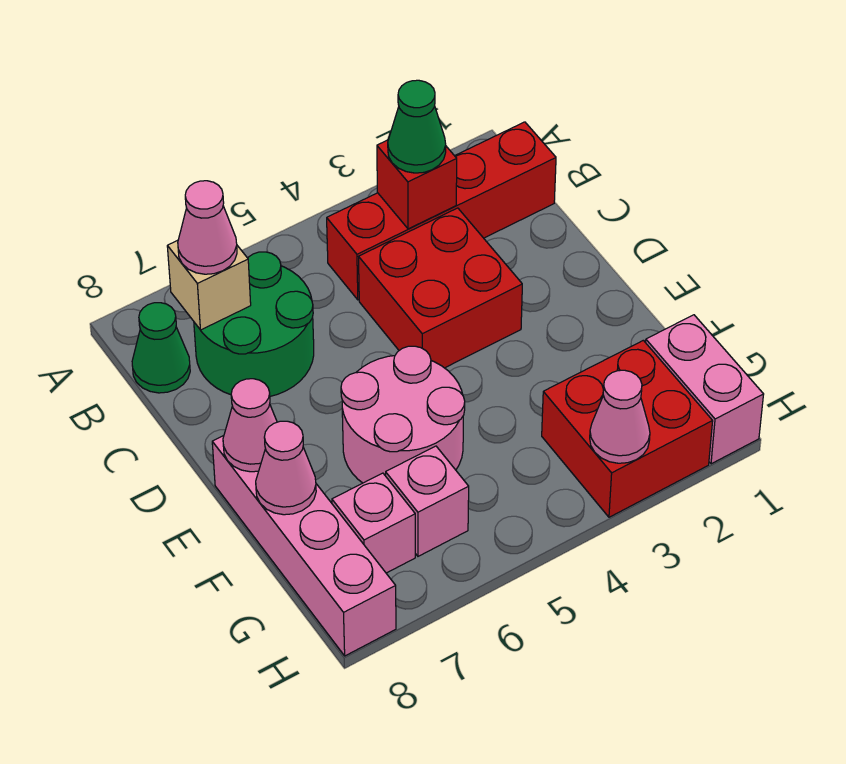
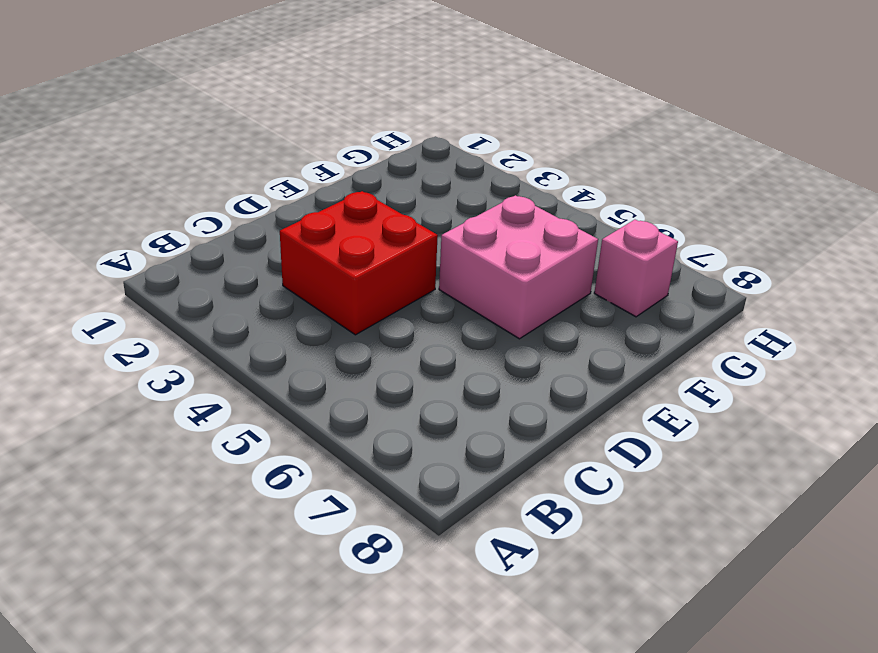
pink brick E5:F6 level 1 -> pink round brick E5:F6 level 1
none -> red brick B1:B4 level 1
none -> green round brick B6:C7 level 1
none -> green cone B8 level 1

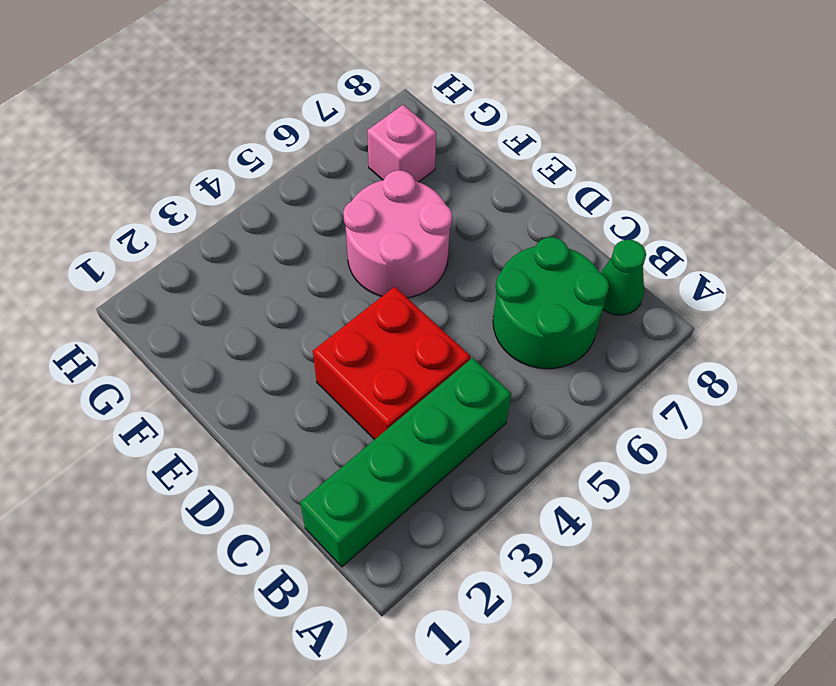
green brick B1:B4 level 1 -> red brick B1:B4 level 1
none -> pink brick E8:H8 level 1
none -> pink brick G1:H1 level 1
none -> red brick G2:H3 level 1

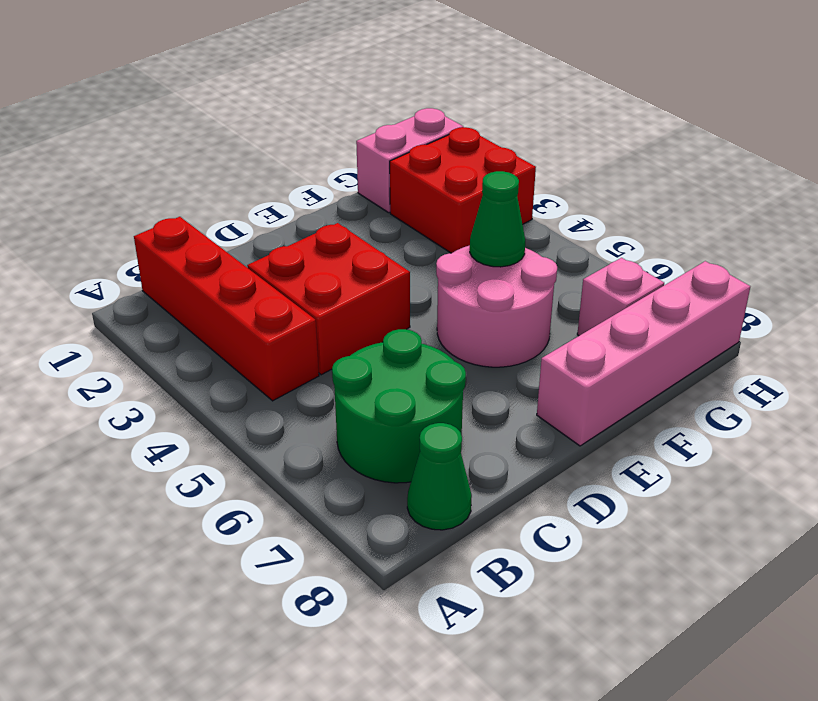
green cone F5 level 2 -> green cone B3 level 3
none -> pink brick G6 level 1
none -> red brick B3 level 2
none -> tan brick B7 level 2

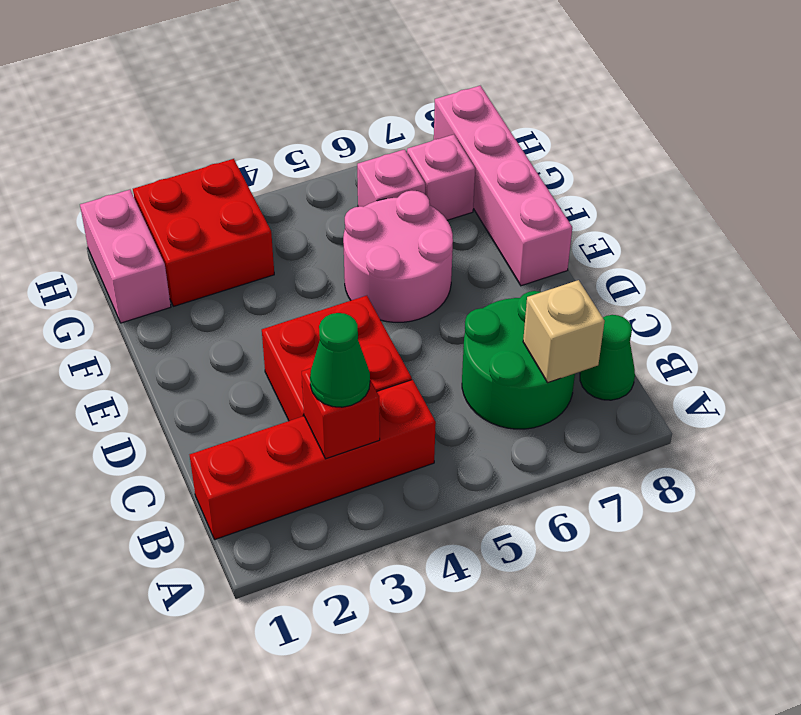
none -> pink cone E8 level 2
none -> pink cone F8 level 2
none -> pink cone H3 level 2

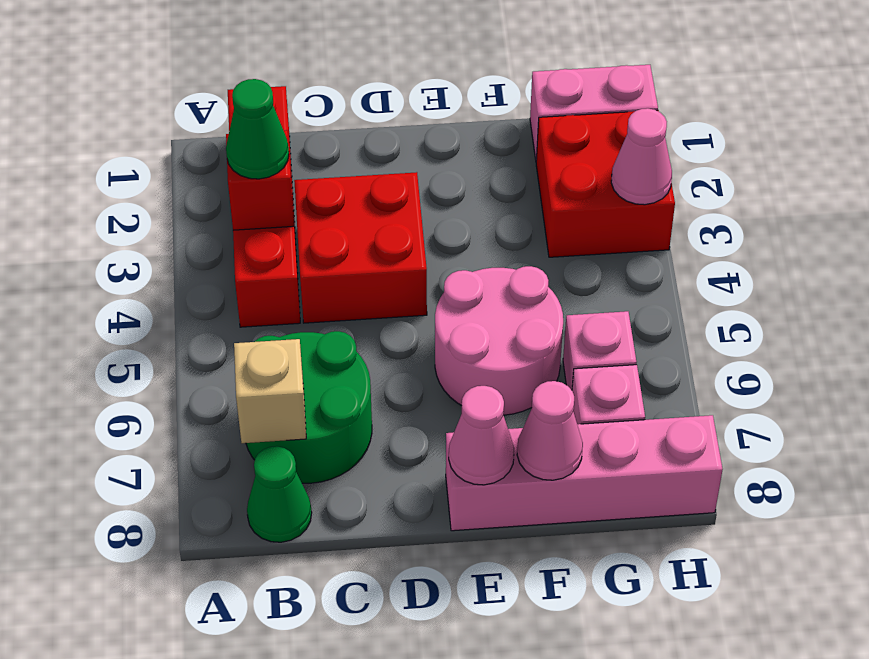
none -> pink cone B7 level 3

